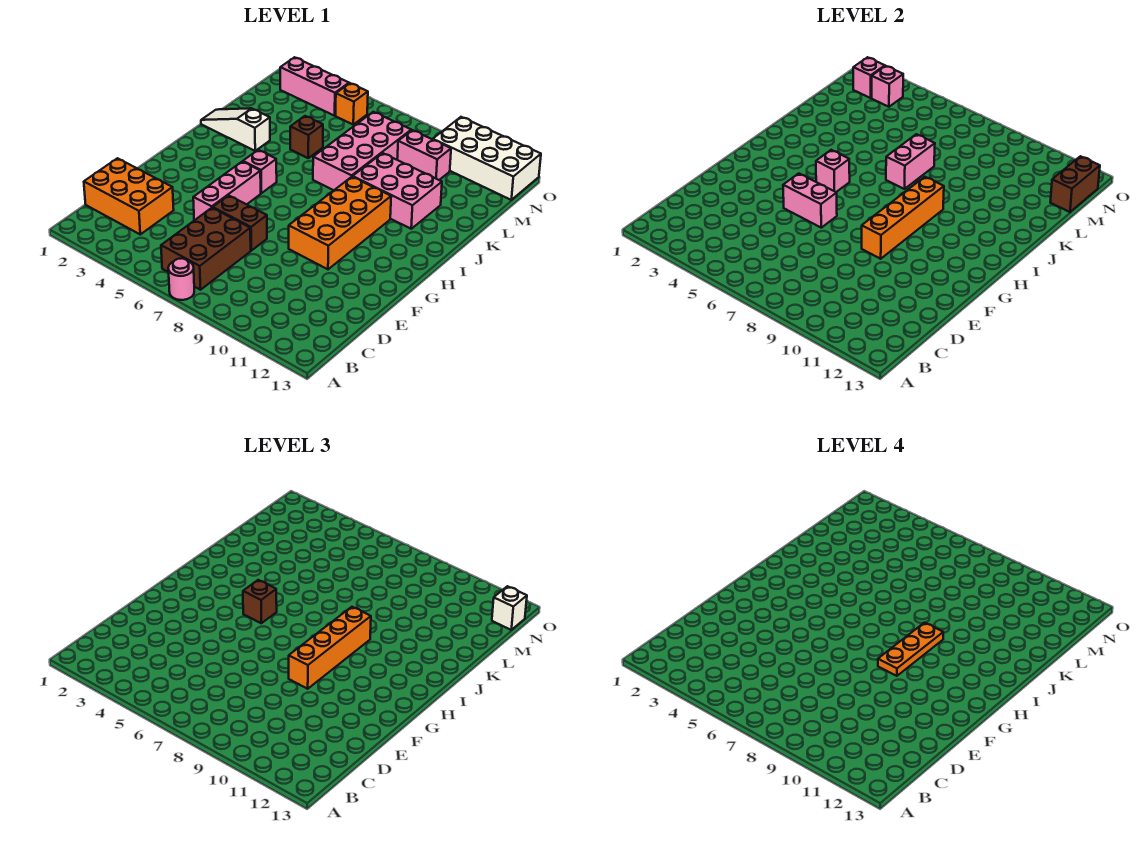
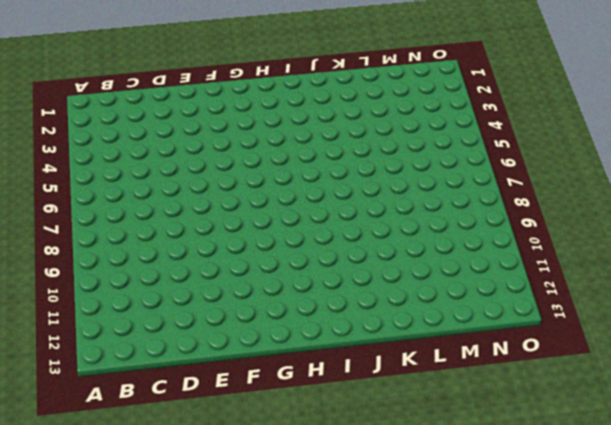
none -> pink round brick A7 level 1
none -> brown brick B6:D7 level 1
none -> orange brick C1:D3 level 1

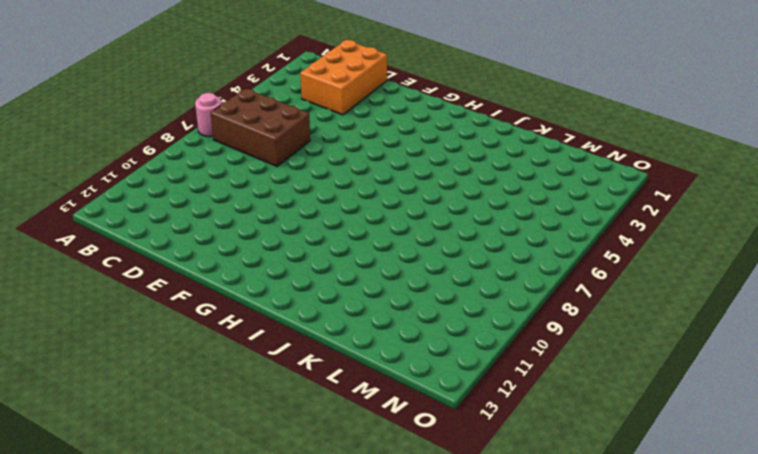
none -> pink brick E5:G5 level 1
none -> brown brick E6:E7 level 1
none -> orange brick F9:I10 level 1

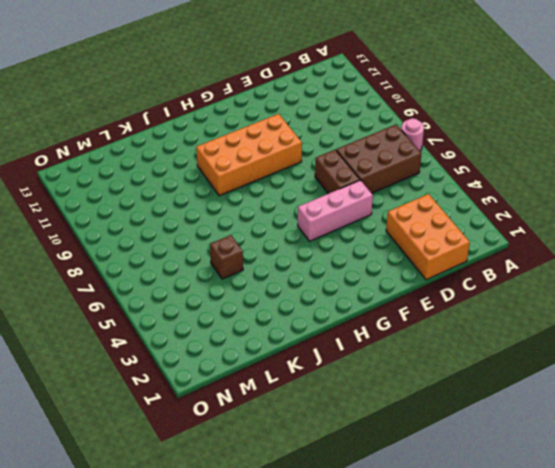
none -> pink brick H5 level 1
none -> white slope J1:J3 level 1 top 3
none -> pink brick J7:M8 level 1

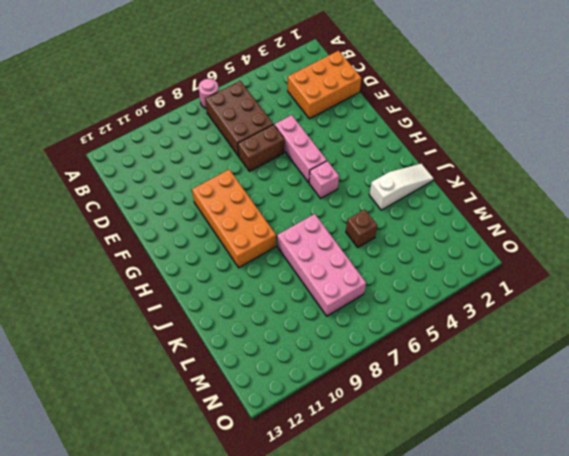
none -> pink brick J9:K11 level 1
none -> pink brick M9:M10 level 1
none -> pink brick N2:N4 level 1

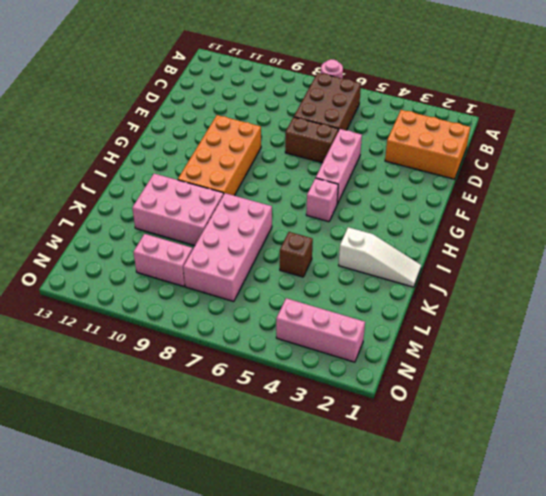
none -> orange brick N5 level 1
none -> white brick N10:O13 level 1
none -> pink brick F5:F6 level 2

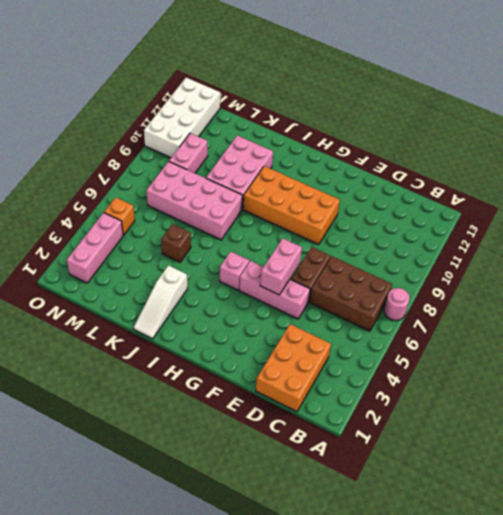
none -> orange brick F9:I9 level 2
none -> pink brick H5 level 2
none -> pink brick J7:K7 level 2

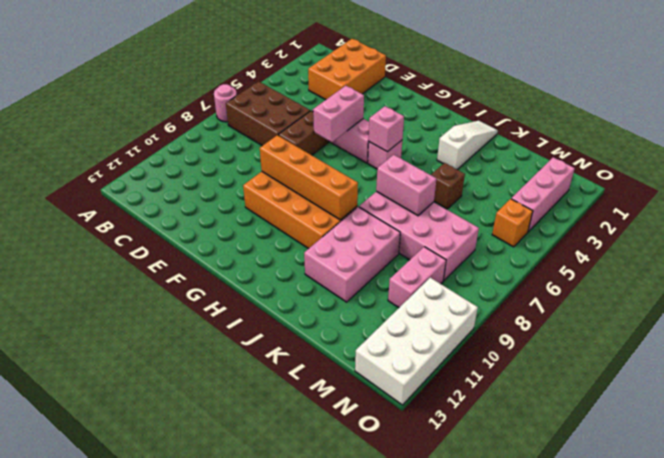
none -> brown brick M13:N13 level 2
none -> pink brick N2 level 2
none -> pink brick N3 level 2

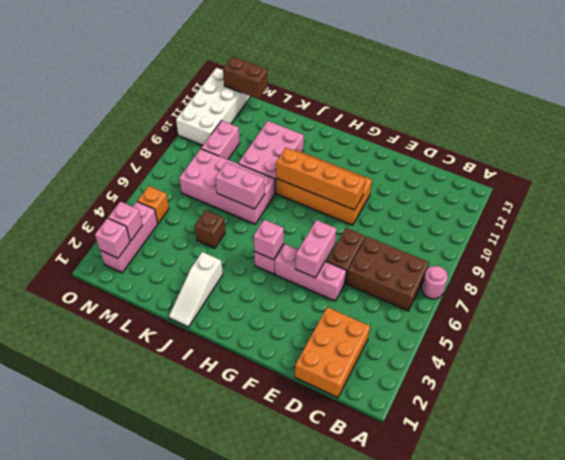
none -> orange brick F9:I9 level 3
none -> brown brick H5 level 3
none -> white brick N13 level 3

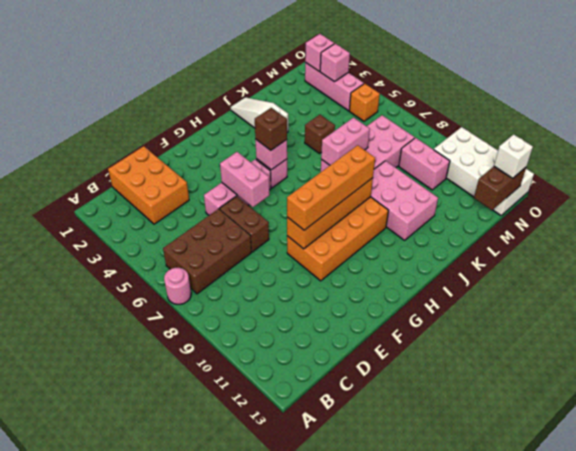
none -> orange plate G9:I9 level 4

